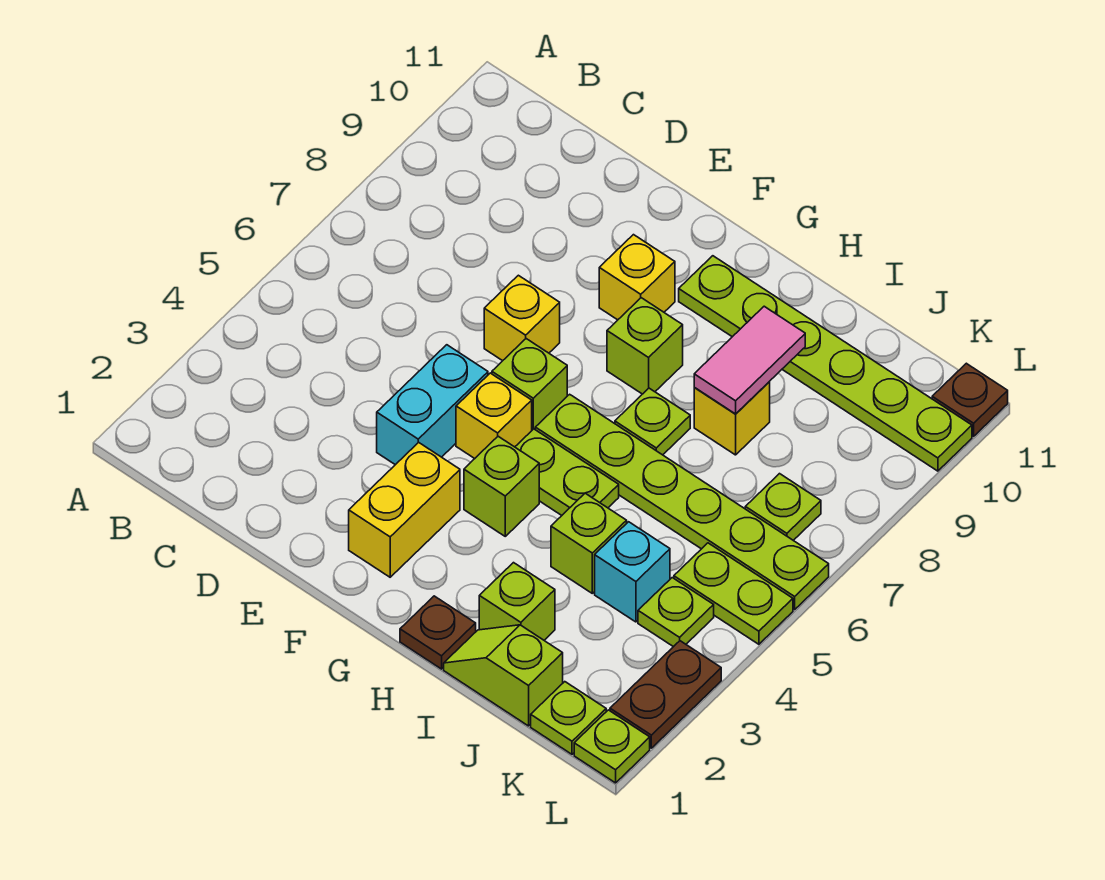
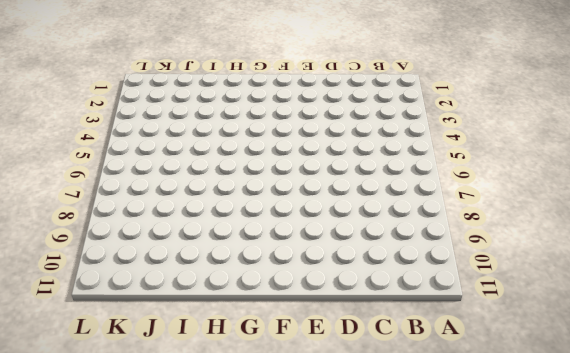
none -> cyan brick E4:E5 level 1
none -> yellow brick E7 level 1
none -> yellow brick F2:F3 level 1

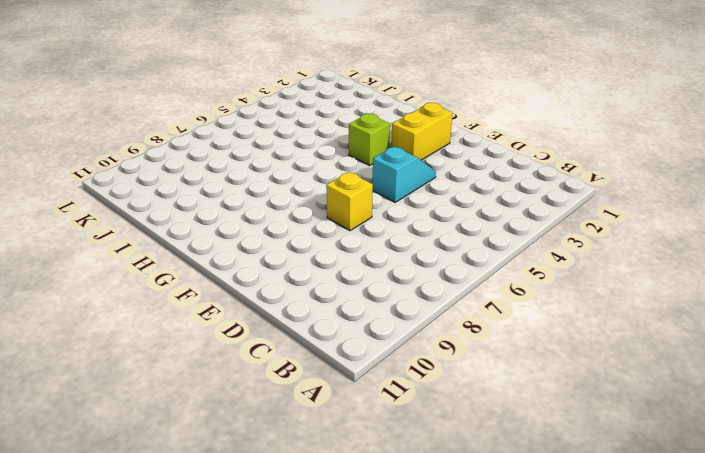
cyan slope E4:E5 level 1 top 5 -> cyan brick E4:E5 level 1
none -> yellow brick F5 level 1
none -> lime brick F6 level 1
none -> yellow brick F9 level 1

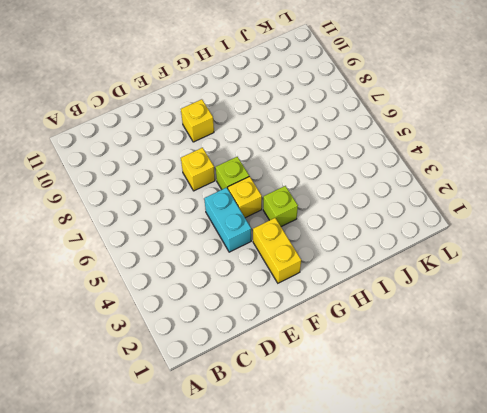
none -> lime plate G5:H5 level 1
none -> lime plate G6:L6 level 1
none -> lime brick G8 level 1

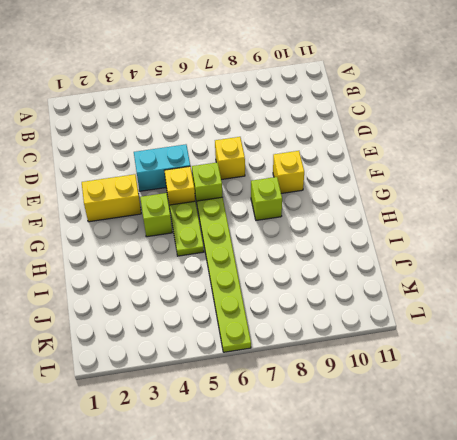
none -> lime plate G10:L10 level 1
none -> brown plate H1 level 1
none -> lime plate H7 level 1

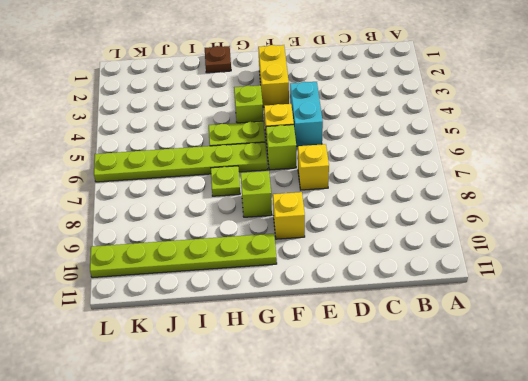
none -> lime slope I1:J1 level 1 top J
none -> lime brick I2 level 1
none -> lime brick I4 level 1

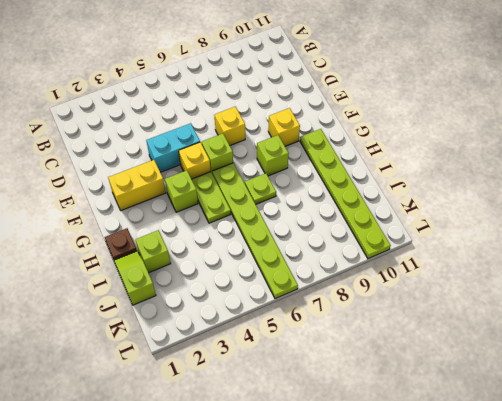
none -> lime brick I4 level 1
none -> yellow brick I8 level 1
none -> cyan brick J4 level 1

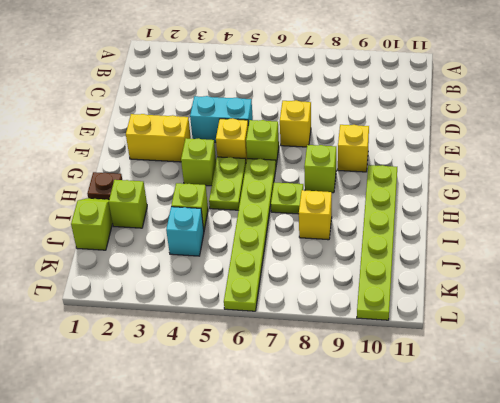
none -> lime plate K1 level 1
none -> lime plate K4 level 1
none -> lime plate K5:L5 level 1

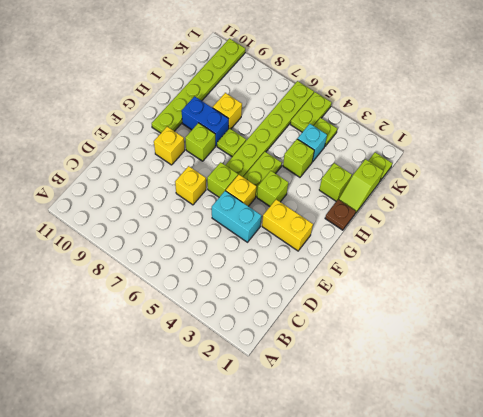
blue brick H8:H9 level 1 -> none
none -> lime plate K7 level 1
none -> lime plate L1 level 1
none -> brown plate L2:L3 level 1

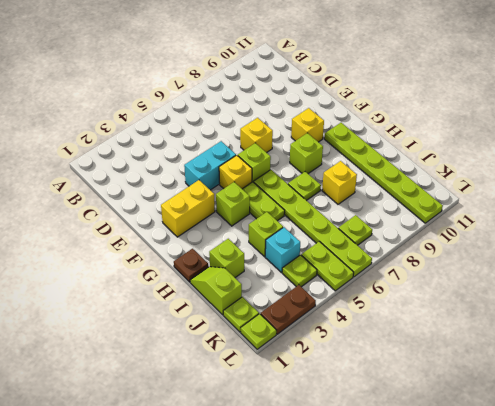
none -> brown plate L11 level 1
none -> pink tile I8:I9 level 2

